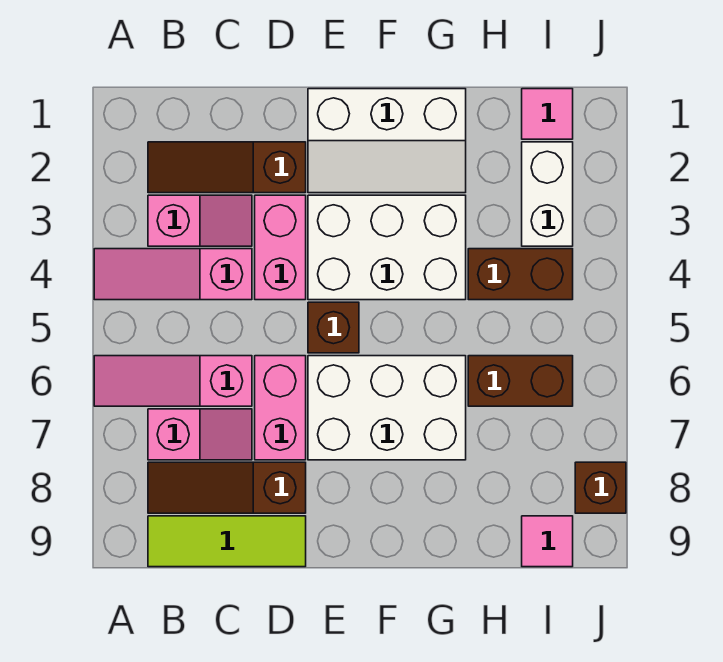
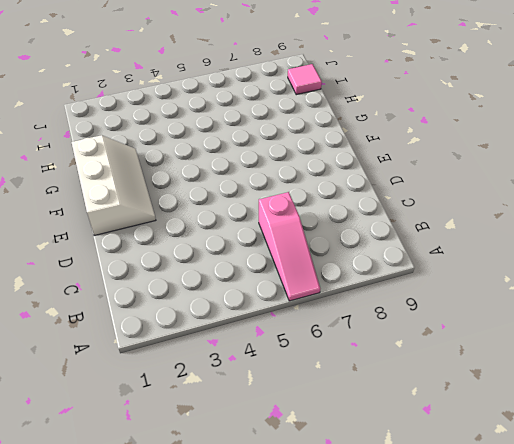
none -> pink slope A4:C4 level 1 top C
none -> brown slope B2:D2 level 1 top D
none -> pink slope B3:C3 level 1 top B

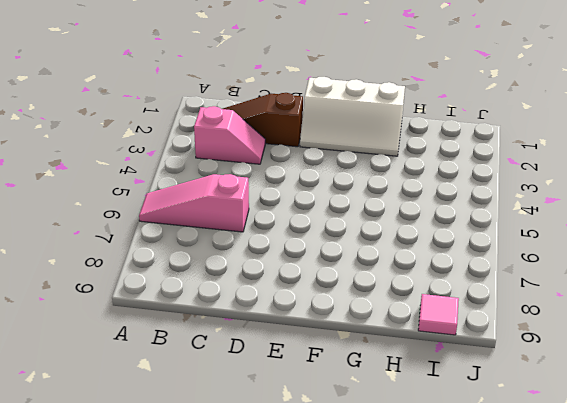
none -> pink slope A4:C4 level 1 top C
none -> pink slope B7:C7 level 1 top B
none -> brown slope B8:D8 level 1 top D

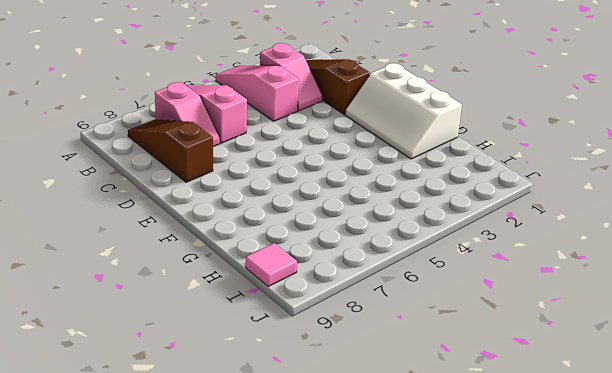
none -> lime tile B9:D9 level 1
none -> pink brick D3:D4 level 1
none -> pink brick D6:D7 level 1

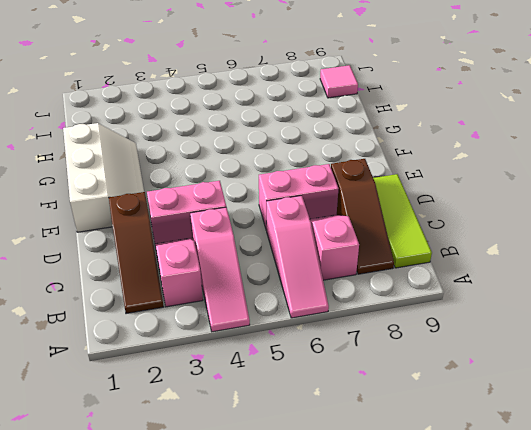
none -> white brick E3:G4 level 1
none -> brown brick E5 level 1
none -> white brick E6:G7 level 1

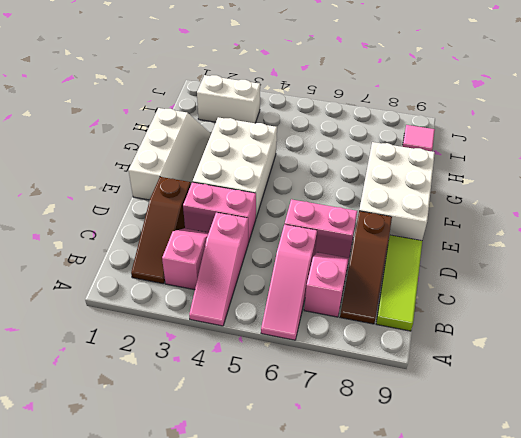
white brick E8:G9 level 1 -> white brick E6:G7 level 1
none -> brown brick E5 level 1
none -> brown brick H4:I4 level 1
none -> brown brick H6:I6 level 1

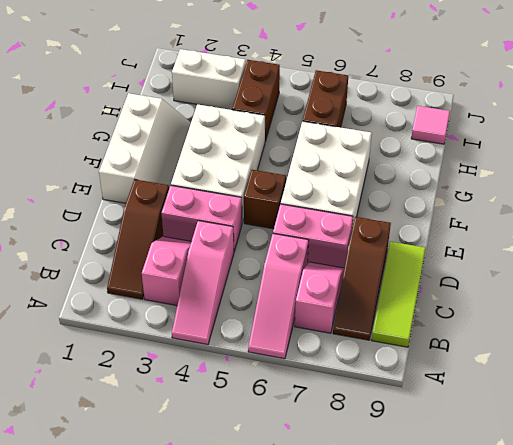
none -> pink tile I1 level 1
none -> brown brick J8 level 1

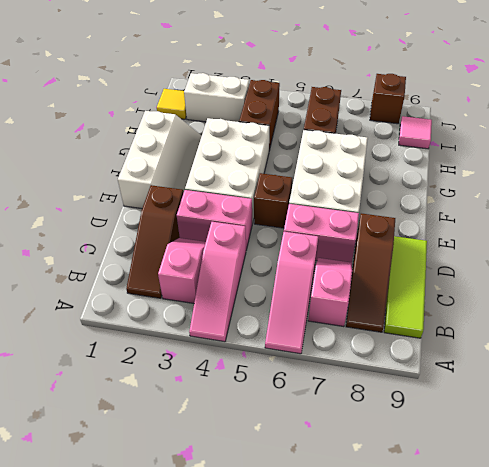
yellow tile I1 level 1 -> pink tile I1 level 1

